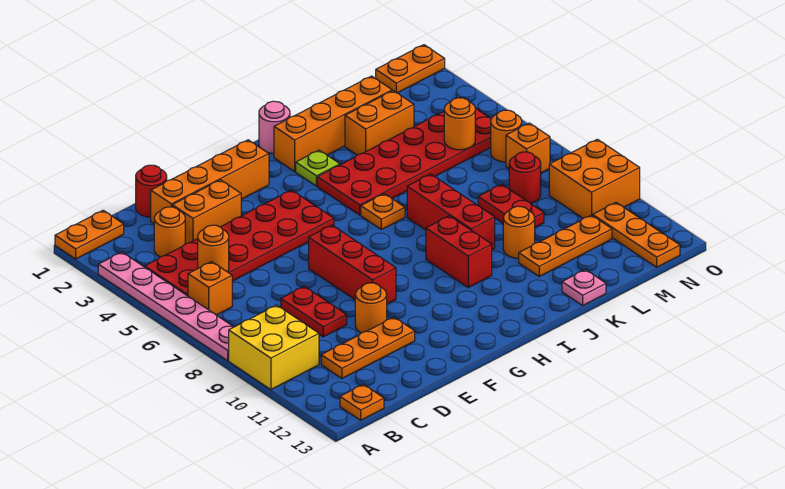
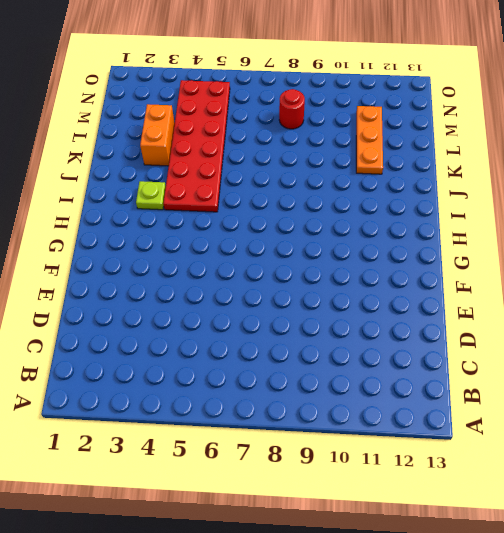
none -> orange plate A1:B1 level 1
none -> pink plate A3:A8 level 1
none -> yellow brick A9:B10 level 1
none -> red plate B4:G5 level 1

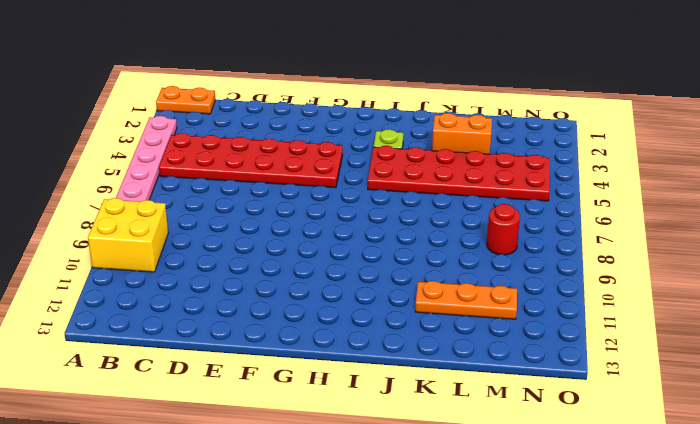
none -> orange brick B6 level 1
none -> orange plate B13 level 1
none -> orange round brick C3 level 1
none -> orange plate C11:E11 level 1

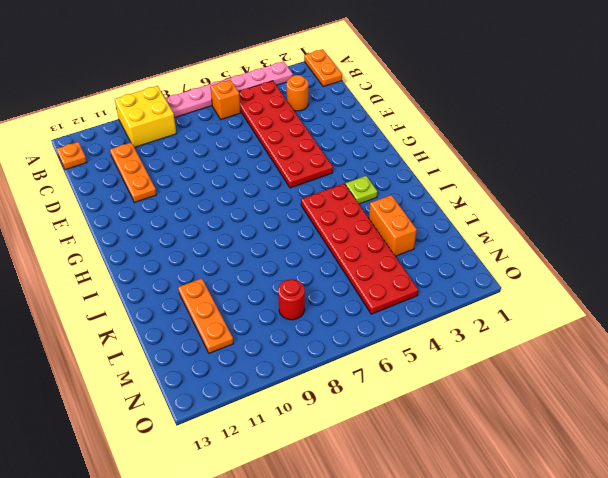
none -> red round brick D1 level 1
none -> orange brick D2:G2 level 1
none -> orange brick D3:E3 level 1
none -> red plate D8:D9 level 1

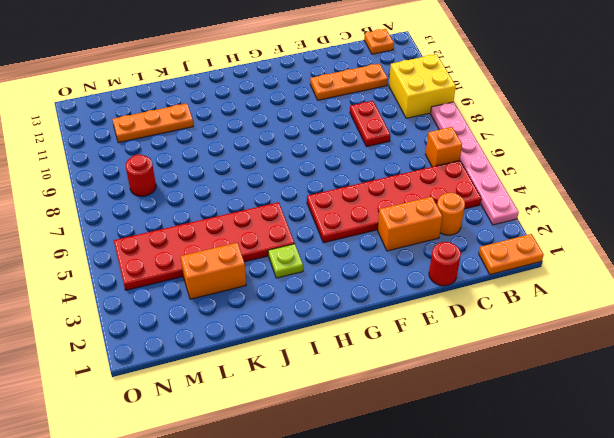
none -> orange brick D2:G2 level 1
none -> orange round brick E10 level 1
none -> red brick F7:F9 level 1
none -> pink round brick I1 level 1

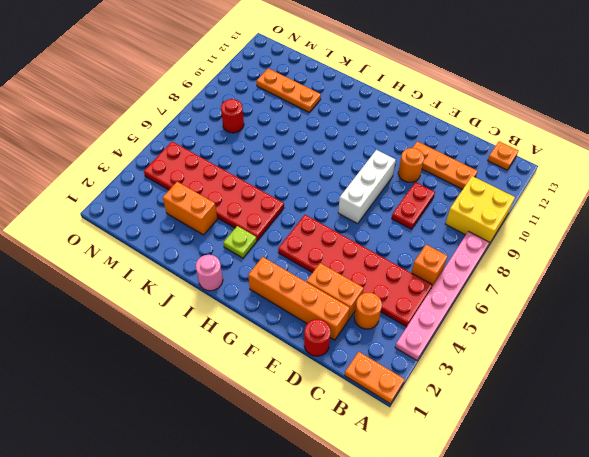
white brick F7:F9 level 1 -> red brick F7:F9 level 1
none -> orange brick I2:L2 level 1
none -> orange plate I6 level 1
none -> red brick I9:I10 level 1
none -> red brick J7:J9 level 1

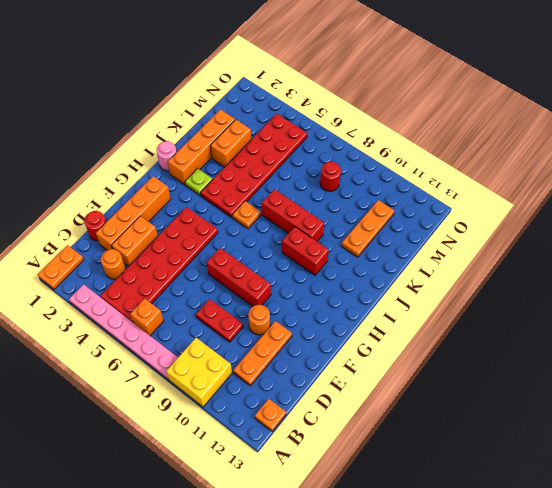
none -> orange round brick K10 level 1
none -> pink plate K13 level 1
none -> red plate L8:L9 level 1
none -> orange plate N1:O1 level 1

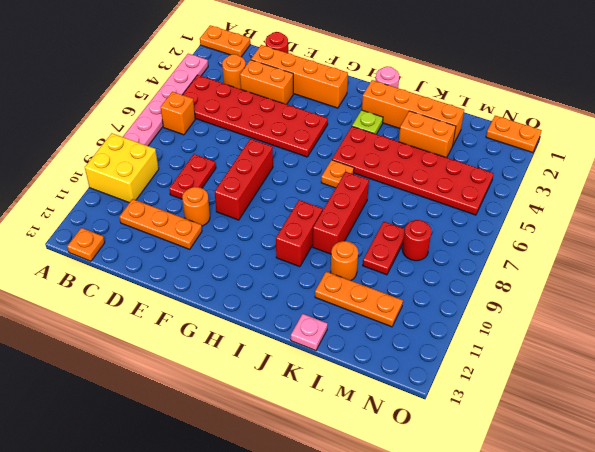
none -> orange round brick N6 level 1
none -> orange brick N7 level 1
none -> orange brick N9:O10 level 1
none -> orange plate N11:N13 level 1

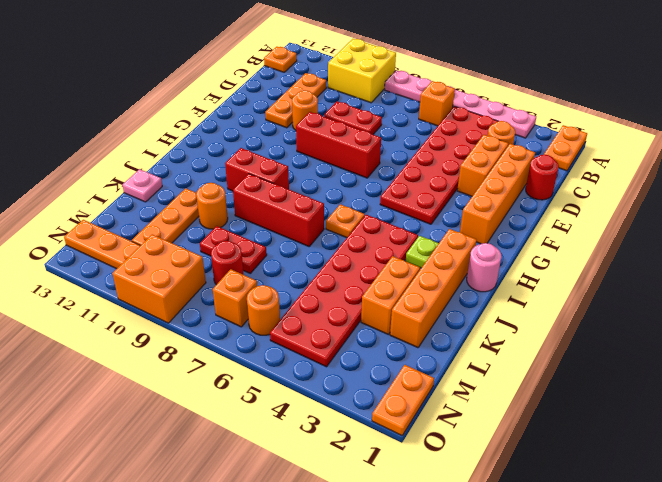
none -> orange round brick C5 level 2
none -> orange round brick M5 level 2

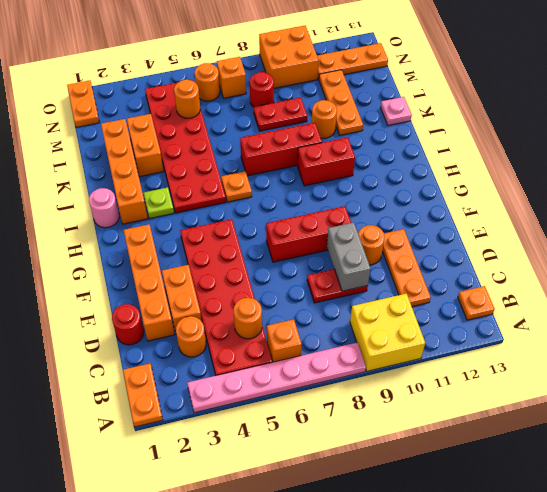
grey brick D9:E9 level 2 -> none

